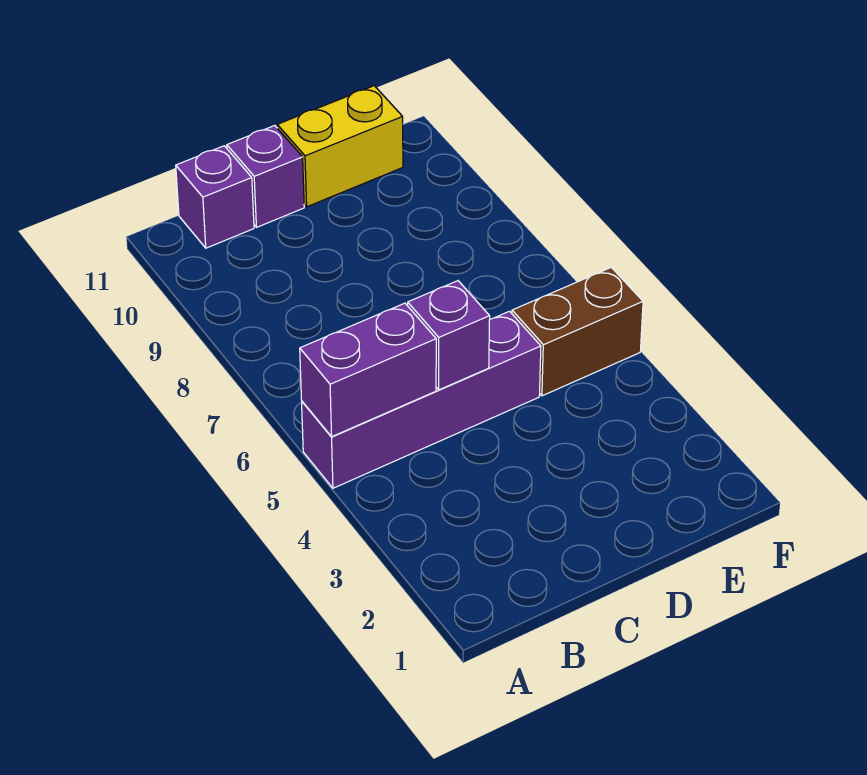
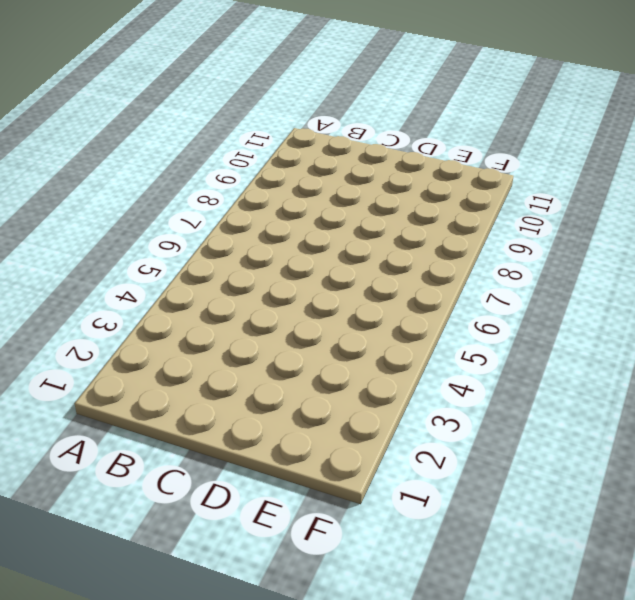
none -> purple brick A5:D5 level 1
none -> purple brick B11 level 1

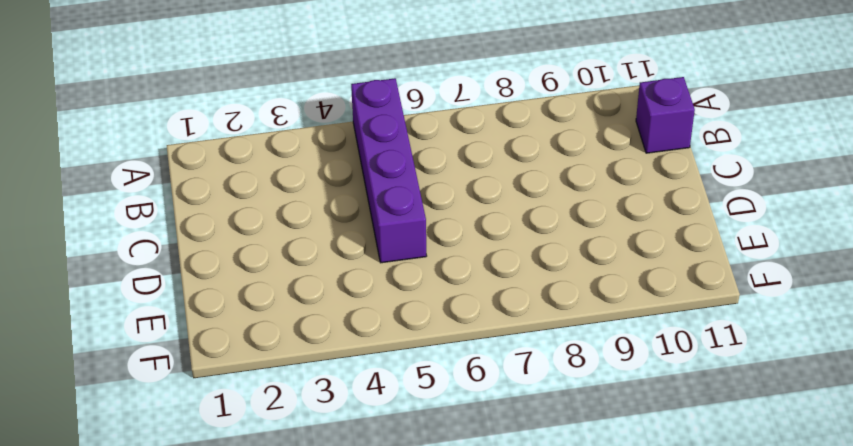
none -> purple brick C11 level 1
none -> yellow brick D11:E11 level 1

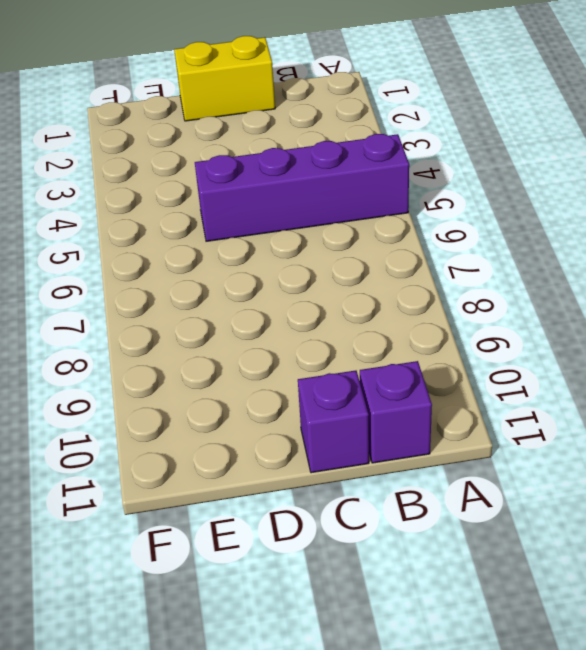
yellow brick C1:D1 level 1 -> yellow brick D11:E11 level 1
none -> brown brick E5:F5 level 1
none -> purple brick A5:B5 level 2

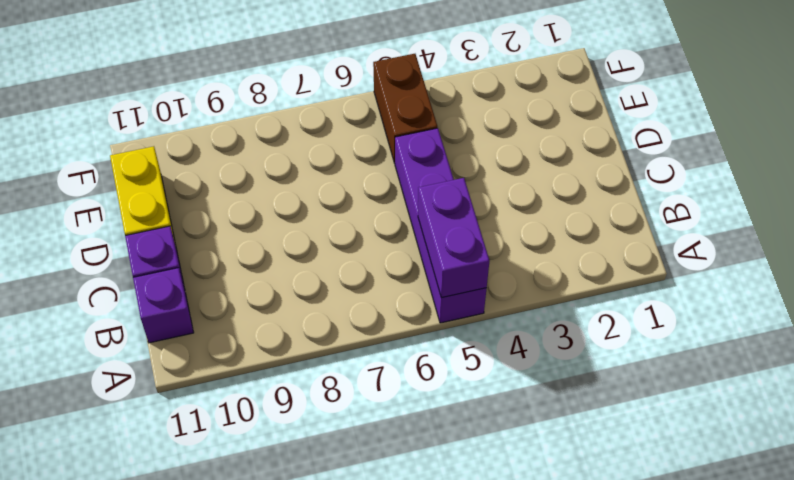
none -> purple brick C5 level 2

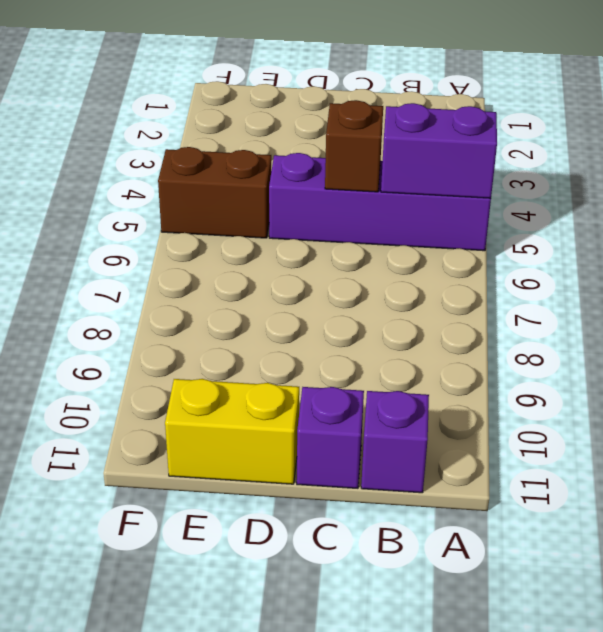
brown brick C5 level 2 -> purple brick C5 level 2

